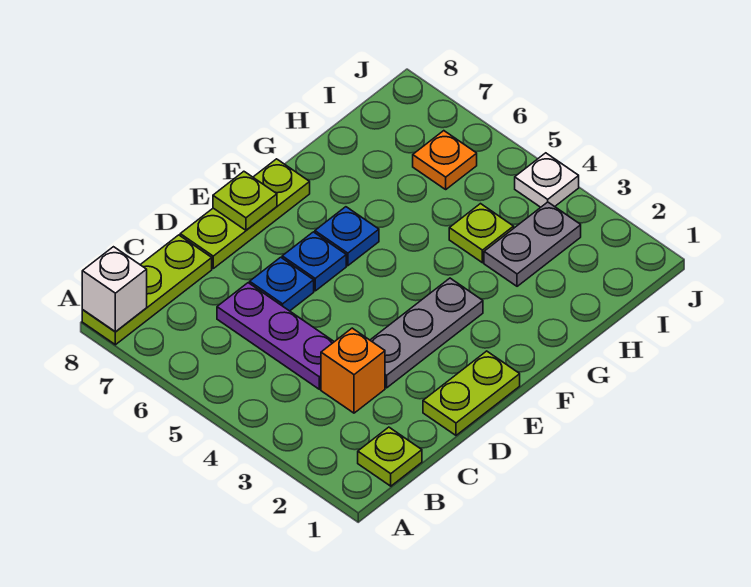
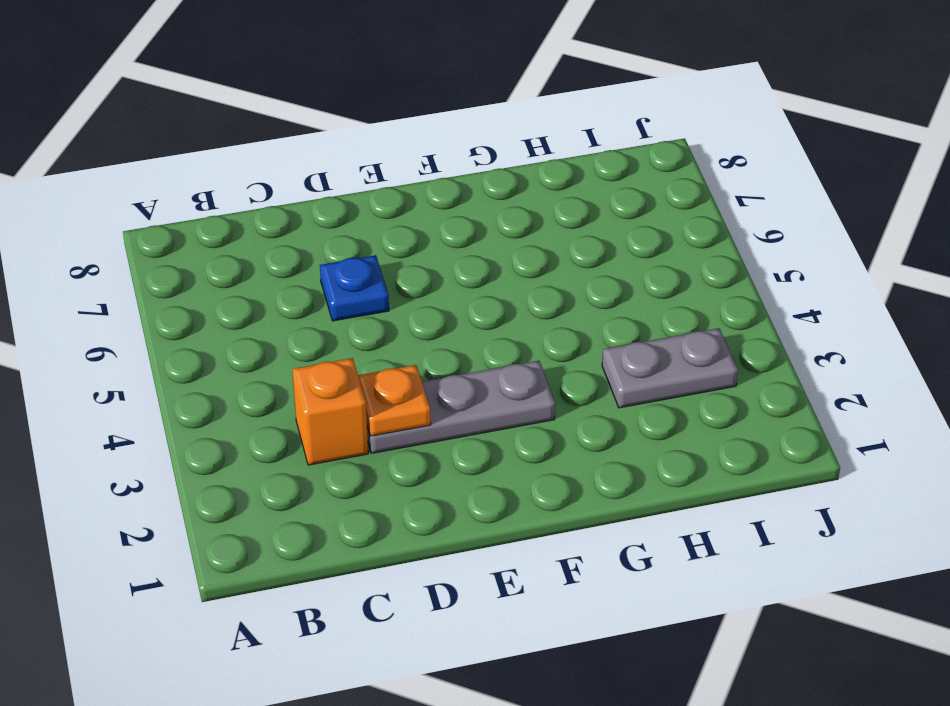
orange plate D3 level 2 -> orange plate I6 level 1
none -> lime plate A8:C8 level 1
none -> lime plate B1 level 1
none -> purple plate C4:C6 level 1

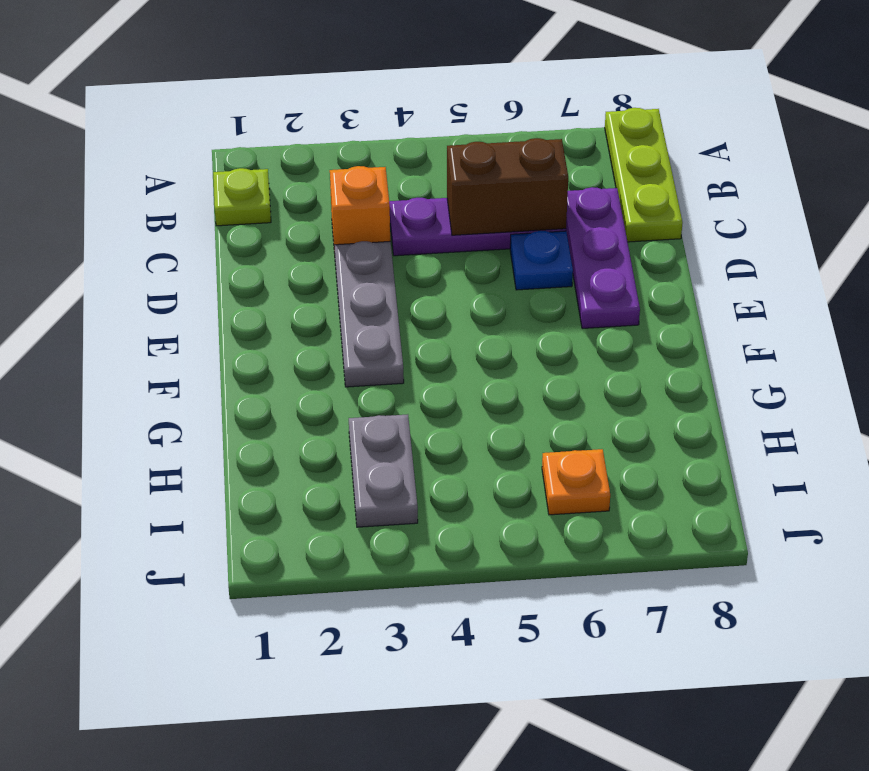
brown brick C5:C6 level 2 -> none
purple plate C7:E7 level 1 -> none
none -> lime plate D1:E1 level 1
none -> lime plate D8:F8 level 1
none -> blue plate E6 level 1

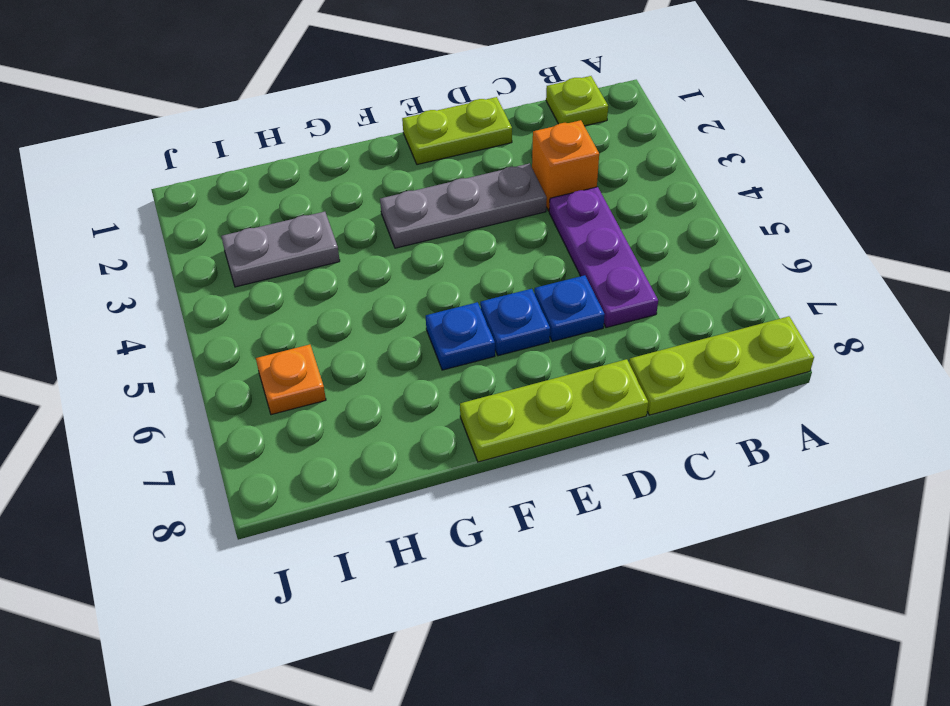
none -> lime plate H4 level 1
none -> white plate J4 level 1
none -> white brick A8 level 2

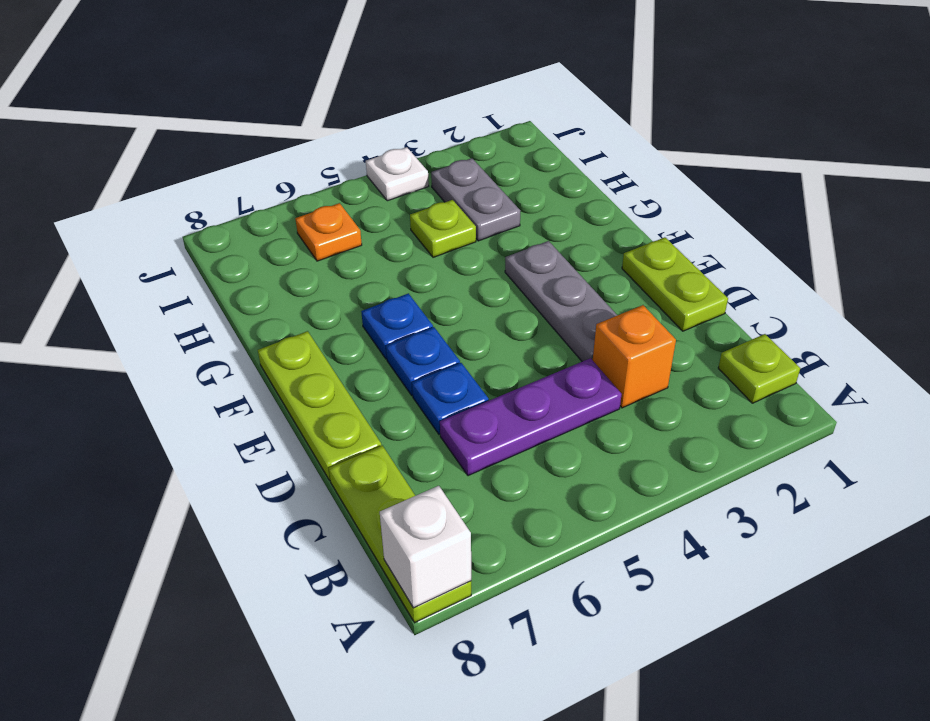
none -> lime plate E8 level 2

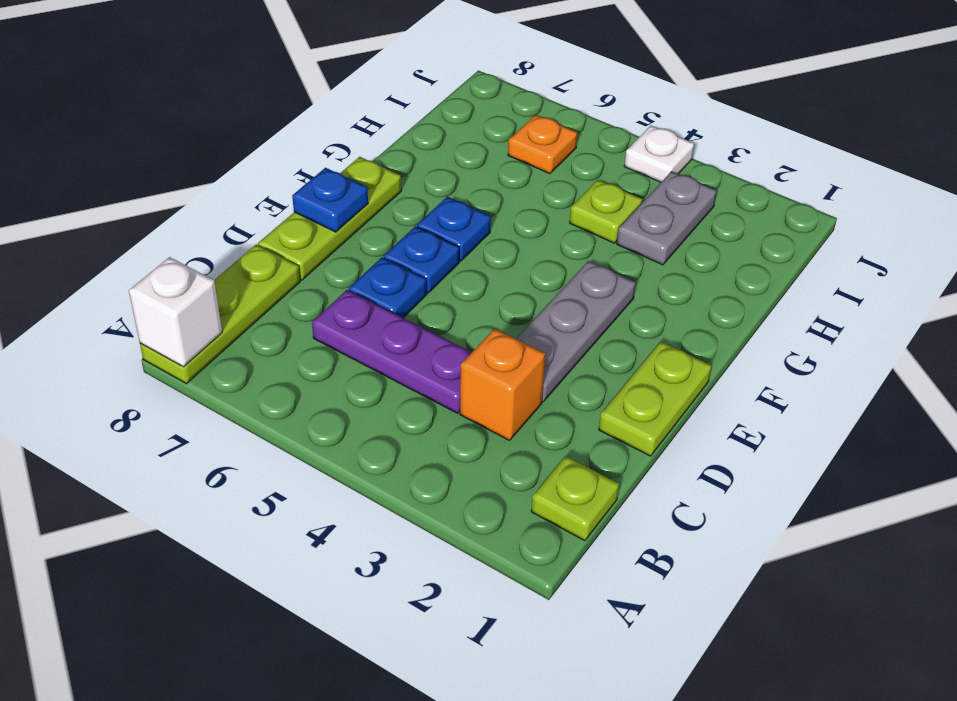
blue plate E8 level 2 -> lime plate E8 level 2

